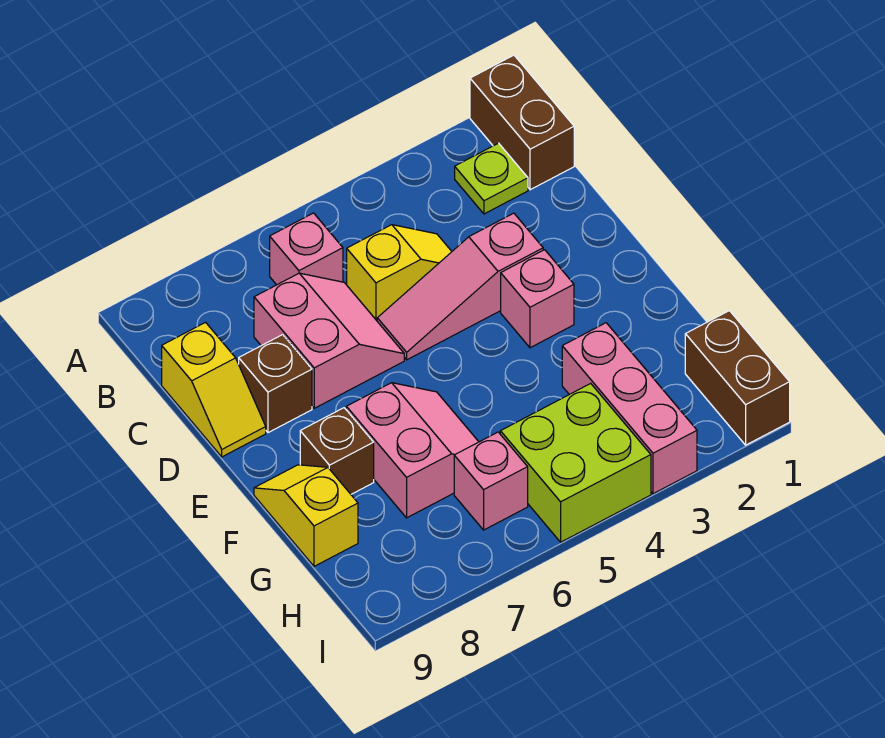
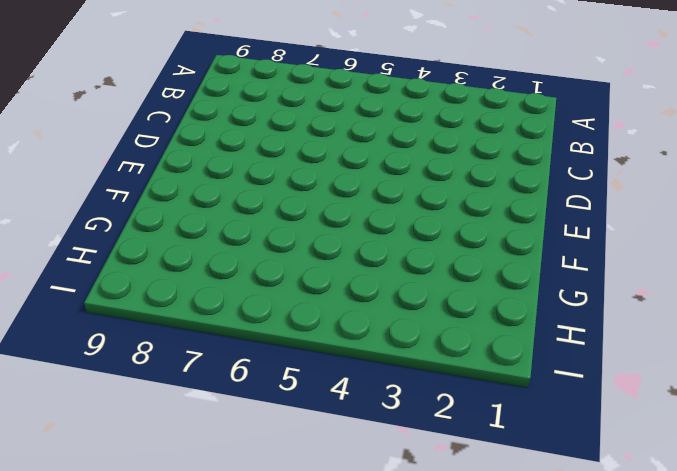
none -> brown brick A1:B1 level 1
none -> lime plate B2 level 1
none -> pink brick B6 level 1

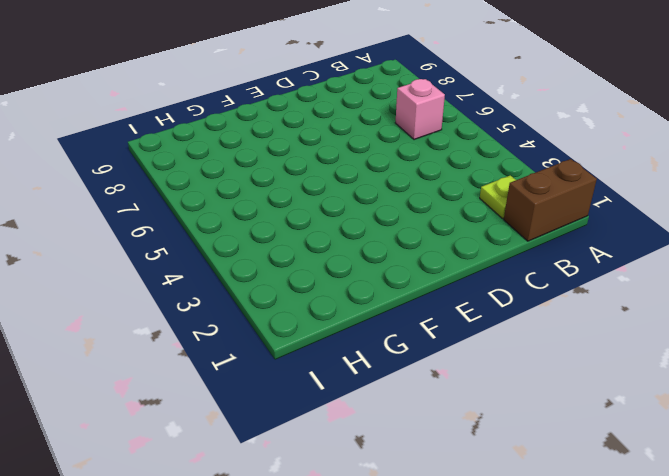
none -> yellow slope C4:C5 level 1 top 5
none -> pink slope C6:D7 level 1 top 7
none -> yellow slope C9:D9 level 1 top C

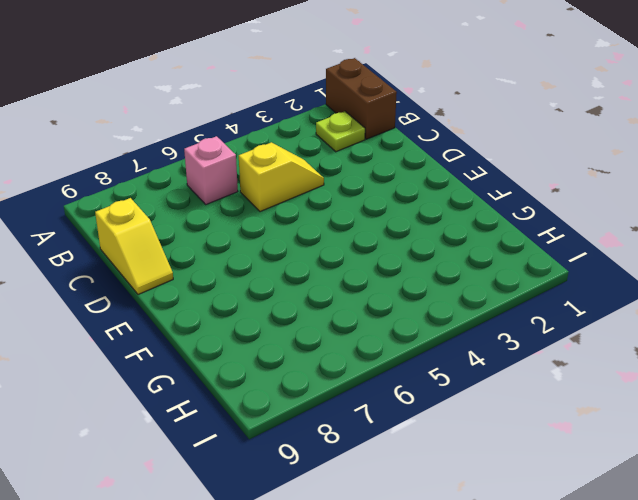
none -> pink slope C6:D7 level 1 top 7
none -> pink slope D3:D5 level 1 top 3
none -> brown brick D8 level 1

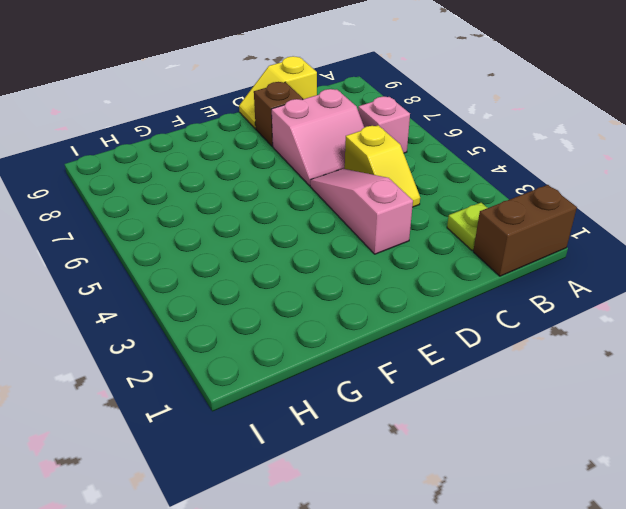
none -> pink brick E3 level 1
none -> pink slope F6:G7 level 1 top 7
none -> brown brick F8 level 1

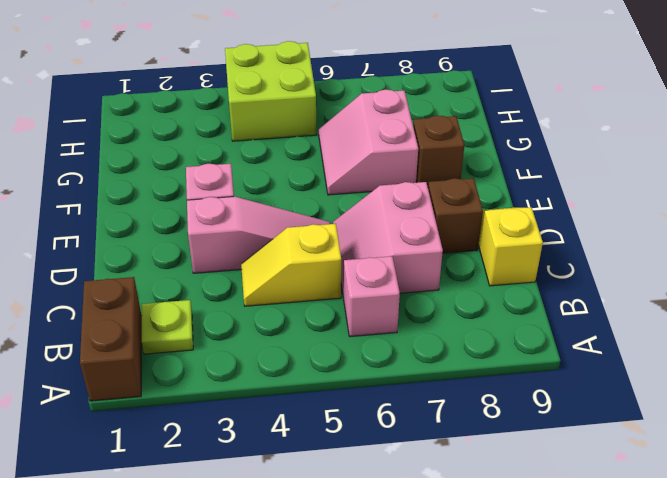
none -> yellow slope F9:G9 level 1 top G
none -> pink brick G3:I3 level 1
none -> brown brick H1:I1 level 1

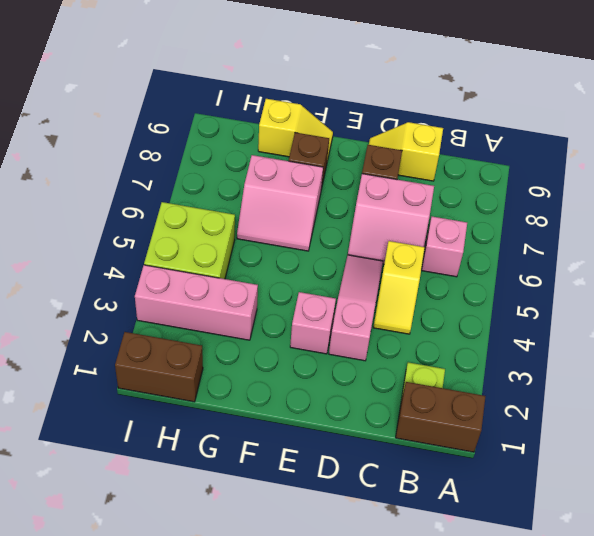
none -> pink brick H6 level 1

